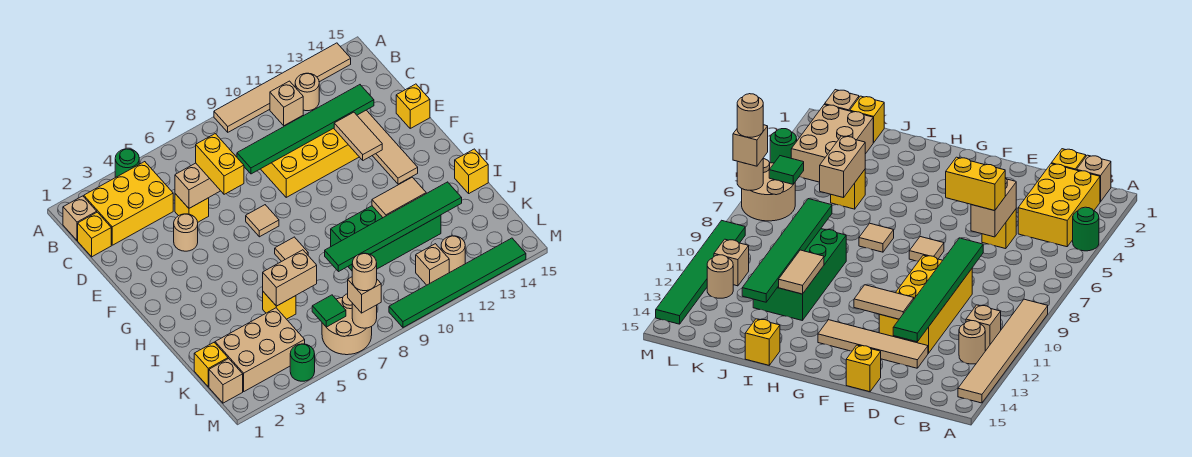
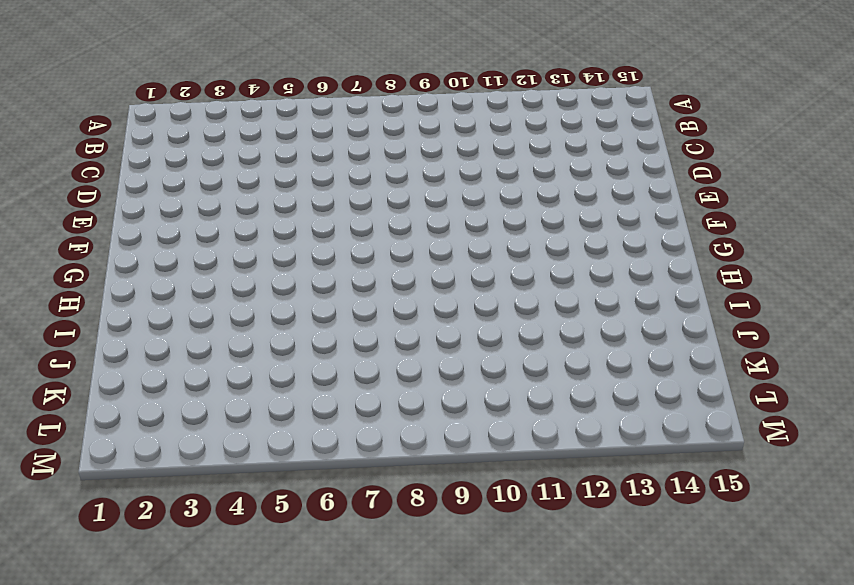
none -> green round brick A4 level 1
none -> tan tile A9:A14 level 1
none -> tan brick B1 level 1
none -> yellow brick B2:C4 level 1

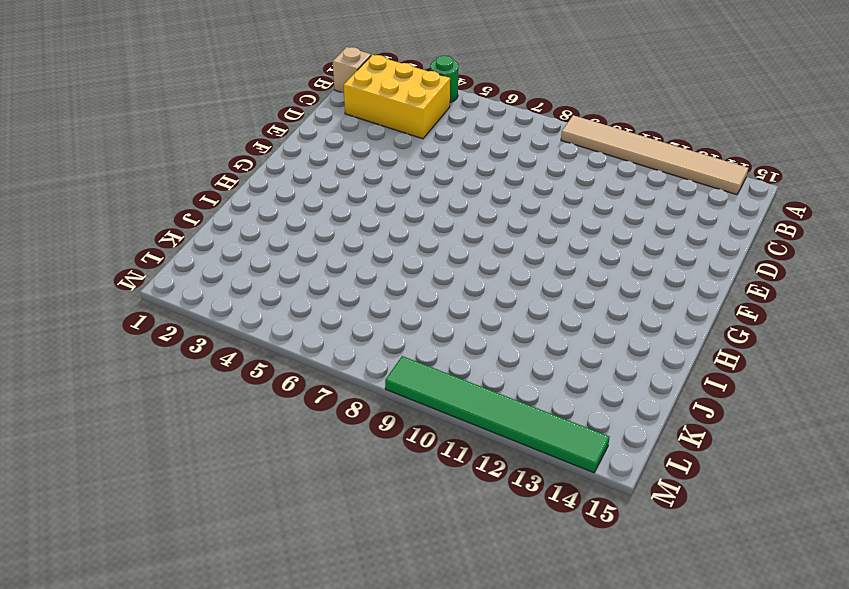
none -> tan brick B11 level 1
none -> tan round brick B12 level 1
none -> yellow brick C1 level 1
none -> yellow brick D5 level 1

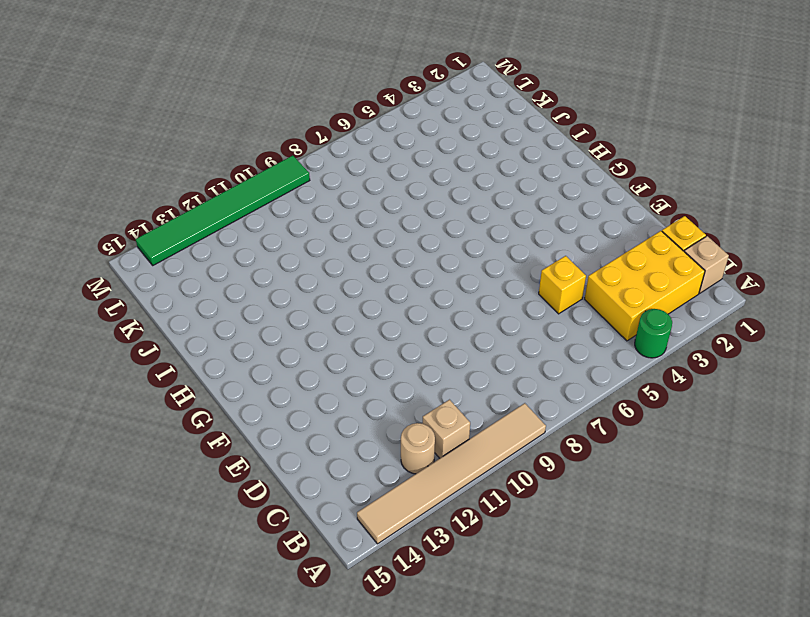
none -> yellow brick D9:E12 level 1
none -> tan tile D13:G13 level 1
none -> tan round brick E4 level 1
none -> yellow brick E15 level 1

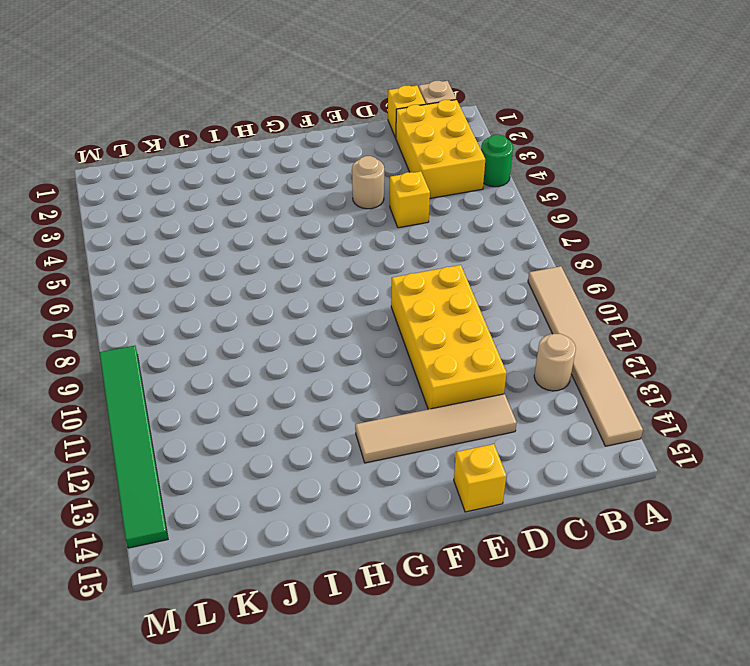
none -> tan brick B11 level 1
none -> tan tile F7 level 1
none -> tan tile H7 level 1
none -> green brick I9:J12 level 1

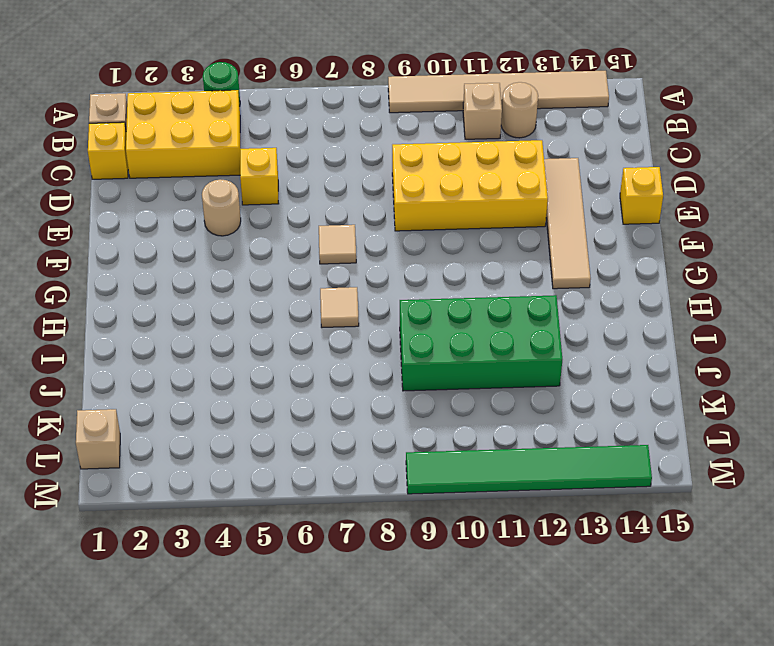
none -> yellow brick I15 level 1
none -> yellow brick J5 level 1
none -> yellow brick K1 level 1
none -> tan brick K2:L4 level 1

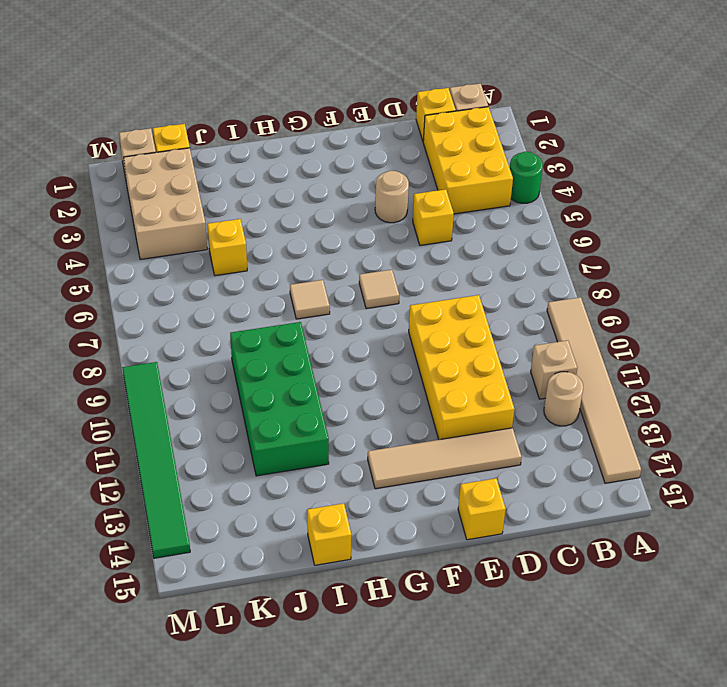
none -> tan round brick L6:M7 level 1
none -> tan brick L11 level 1
none -> tan round brick L12 level 1
none -> green round brick M4 level 1

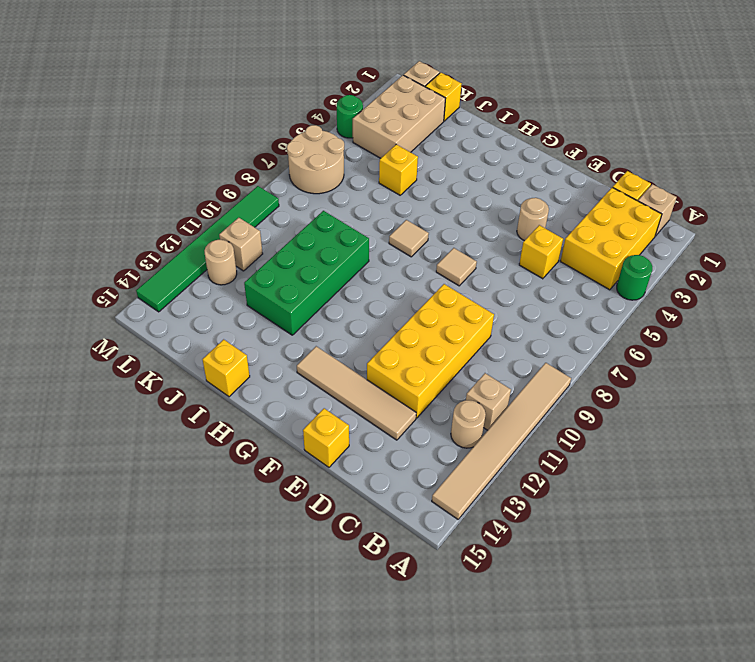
none -> tan brick D5:D6 level 2
none -> green tile D8:D13 level 2
none -> tan tile E12:F12 level 2
none -> tan tile I11:I12 level 2

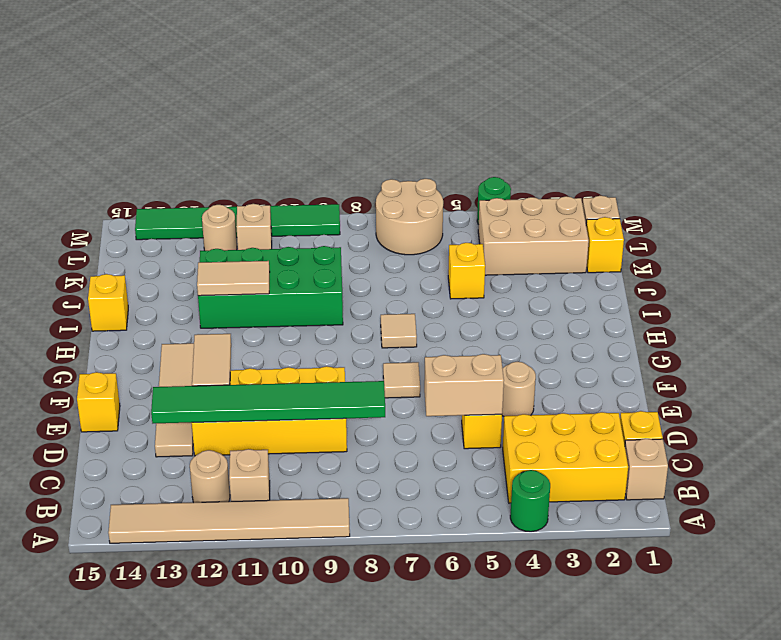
none -> tan brick J5:J6 level 2
none -> green tile J8:J13 level 2
none -> green tile L6 level 2
none -> tan round brick M7 level 2

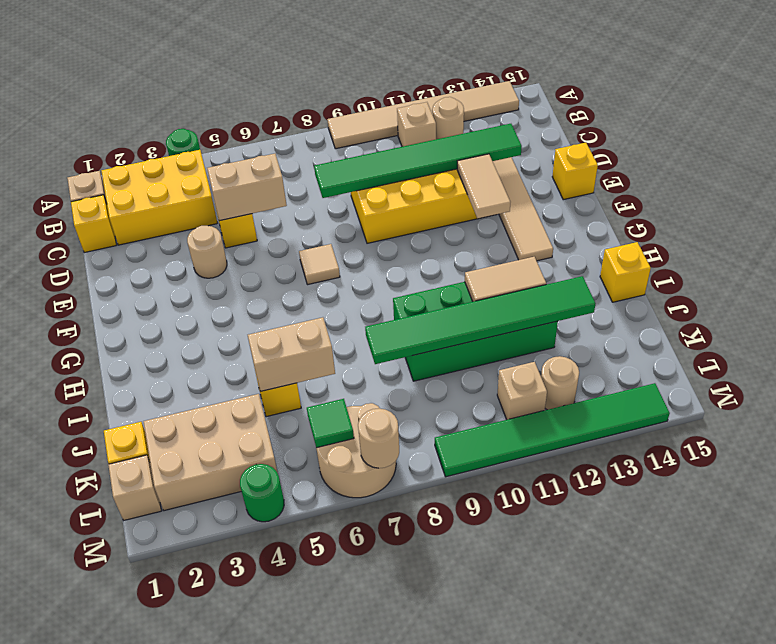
none -> tan tile H7 level 1
none -> yellow brick D6:E6 level 3
none -> tan brick M7 level 3
none -> tan round brick M7 level 4

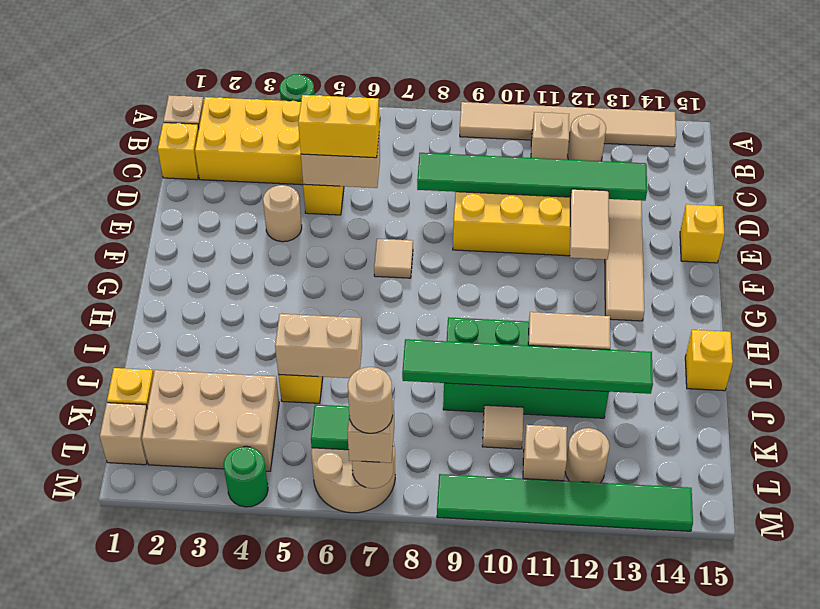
yellow brick D5:D6 level 3 -> yellow brick D6:E6 level 3
tan tile K10 level 1 -> tan tile H7 level 1

